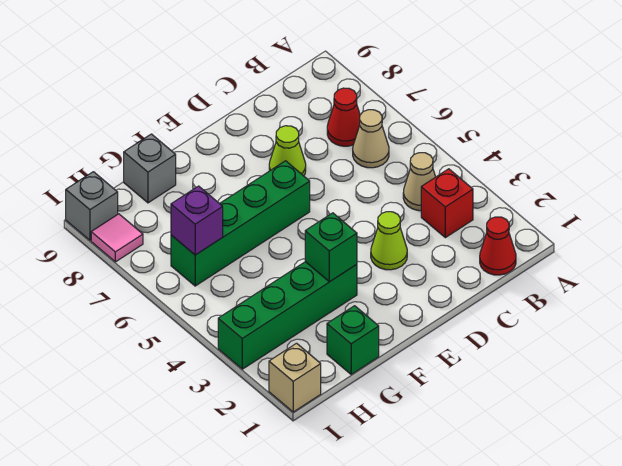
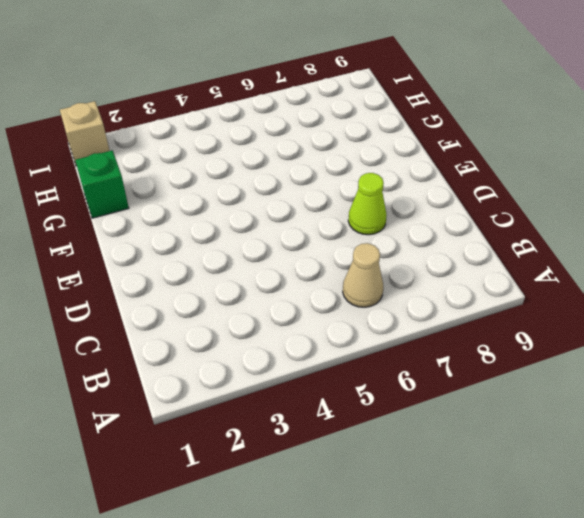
none -> red cone B1 level 1
none -> red brick B3 level 1
none -> tan cone B4 level 1

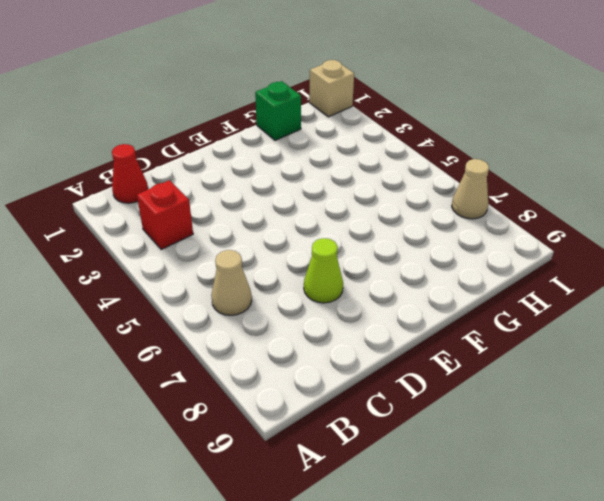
tan cone I7 level 1 -> tan cone B4 level 1
none -> red cone B7 level 1
none -> lime cone D3 level 1
none -> green brick E6:H6 level 1

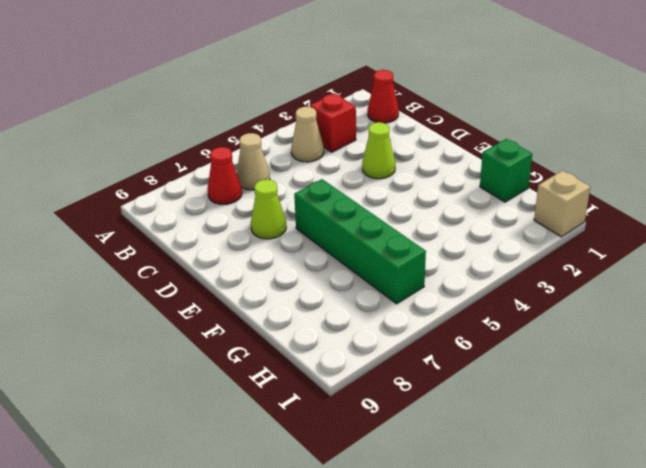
none -> green brick F3:I3 level 1
none -> grey brick G9 level 1
none -> pink tile I8 level 1

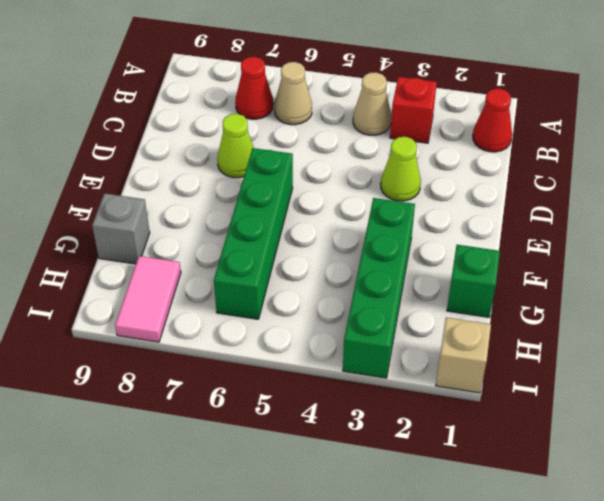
pink tile H8:I8 level 1 -> pink tile I8 level 1
none -> grey brick I9 level 1
none -> green brick F3 level 2
none -> purple brick H6 level 2

